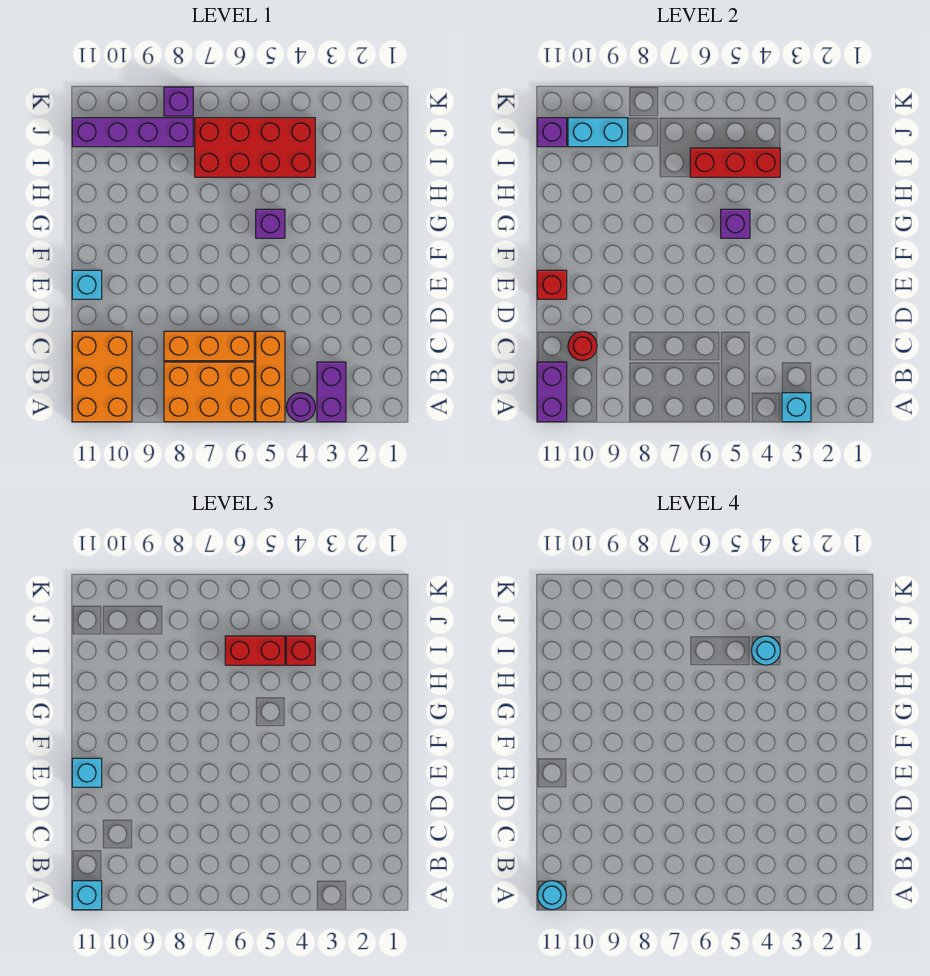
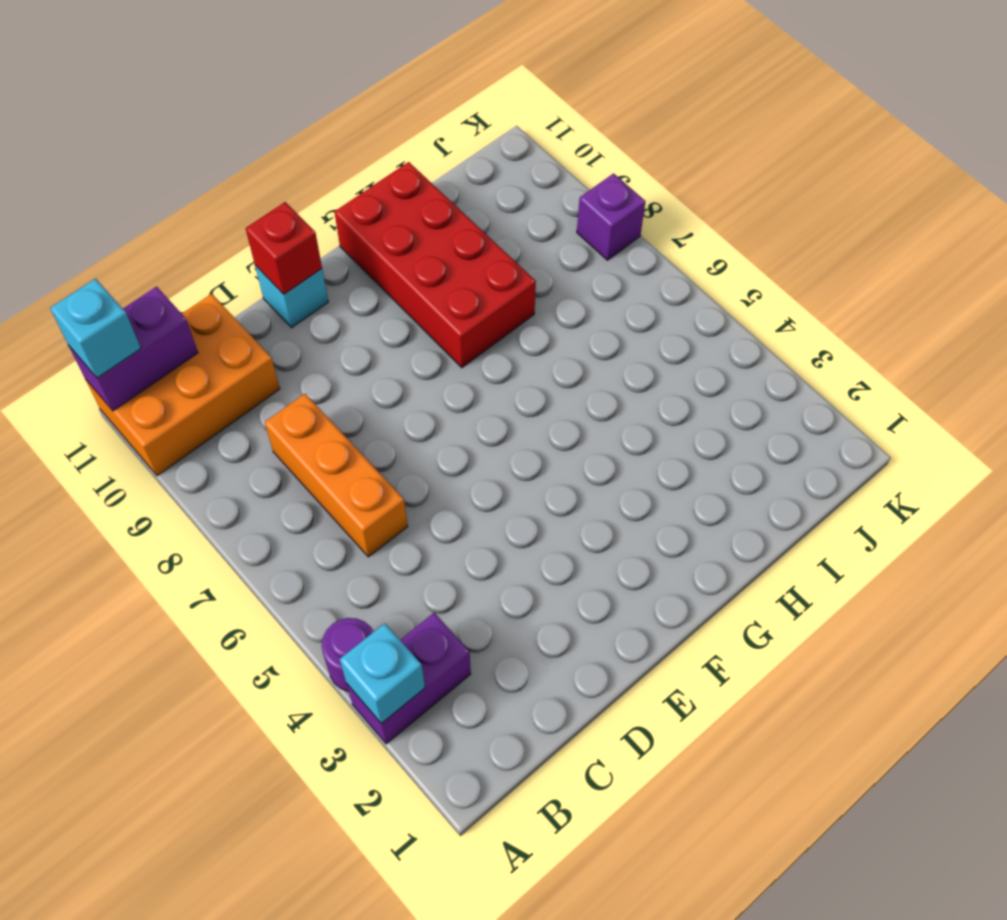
red brick G8:H11 level 1 -> red brick I4:J7 level 1
none -> orange brick A5:C5 level 1
none -> orange brick A6:B8 level 1
none -> purple brick G5 level 1

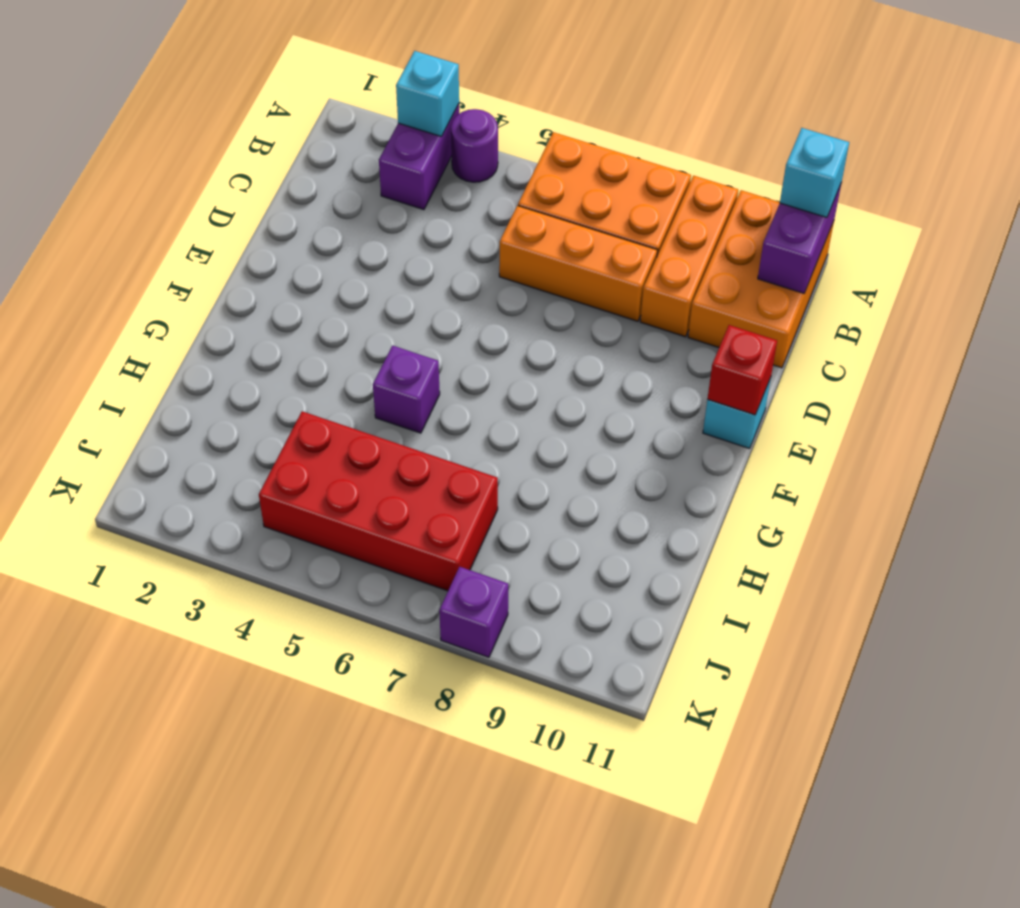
orange brick A9:C9 level 1 -> orange brick A5:C5 level 1
none -> purple brick J8:J11 level 1
none -> red round brick C10 level 2
none -> purple brick G5 level 2

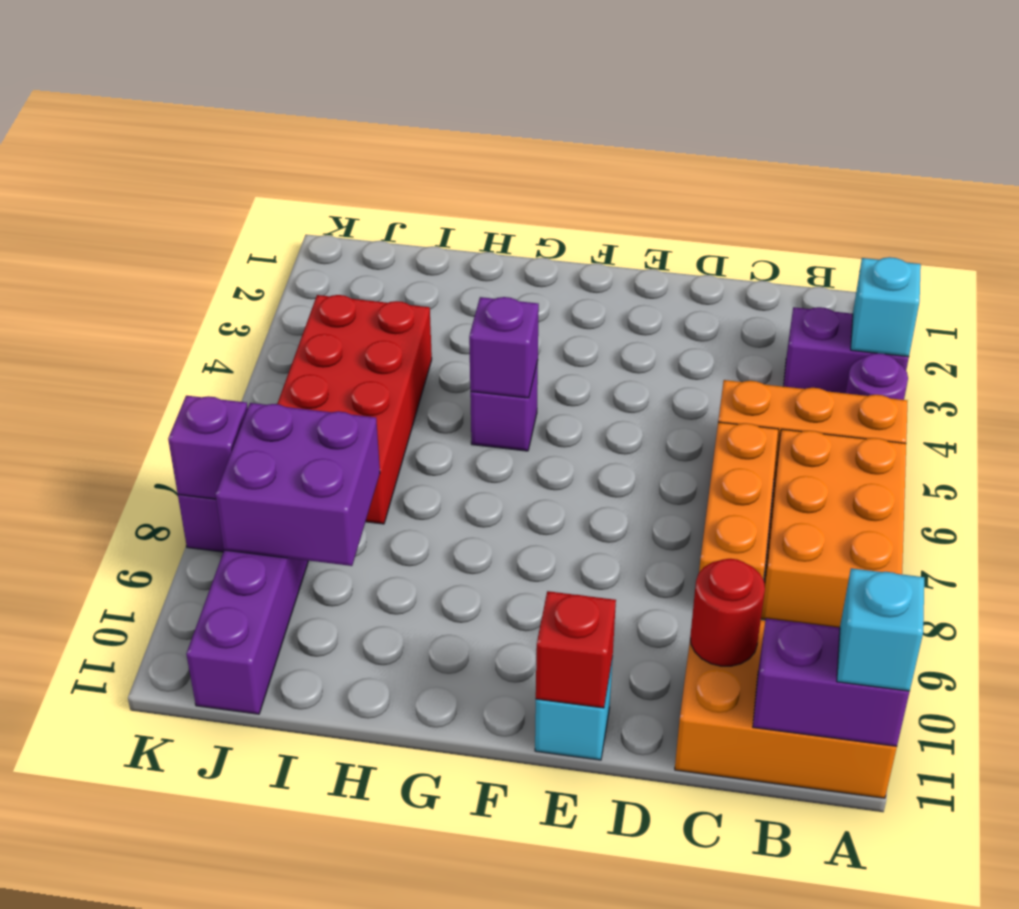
purple brick I8:J9 level 2 -> cyan brick J9:J10 level 2
purple brick K8 level 2 -> purple brick J11 level 2
none -> red brick I4:I6 level 2
none -> cyan brick E11 level 3
none -> red brick I4 level 3

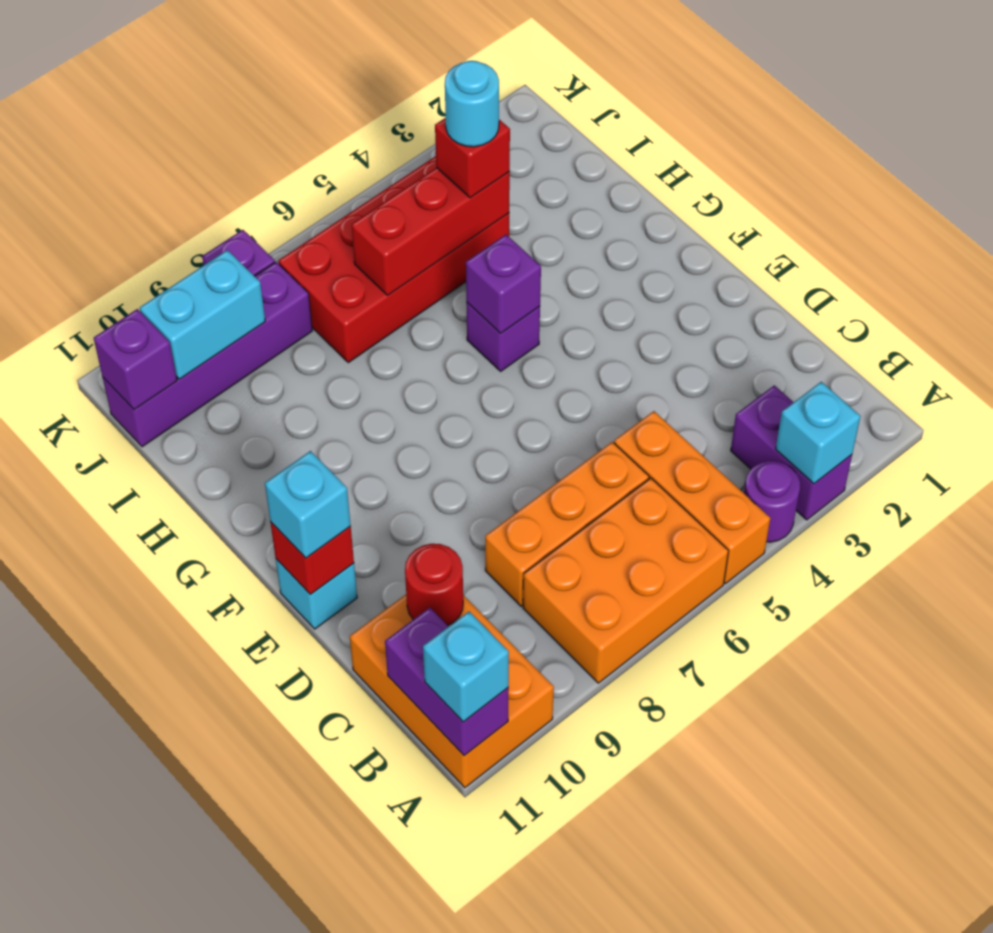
none -> red brick I5:I6 level 3
none -> cyan round brick A11 level 4

